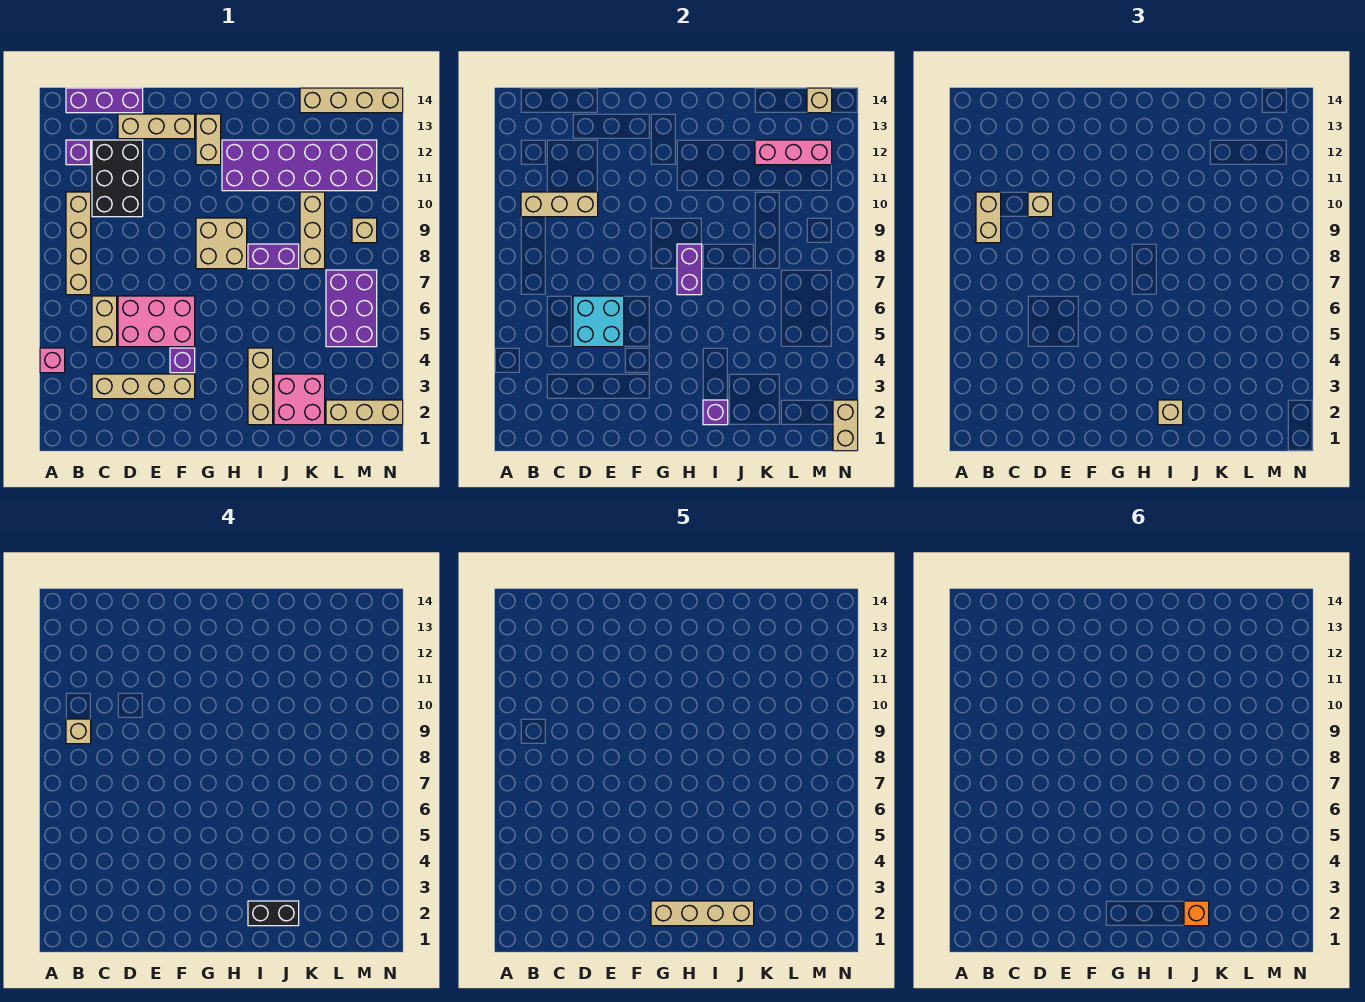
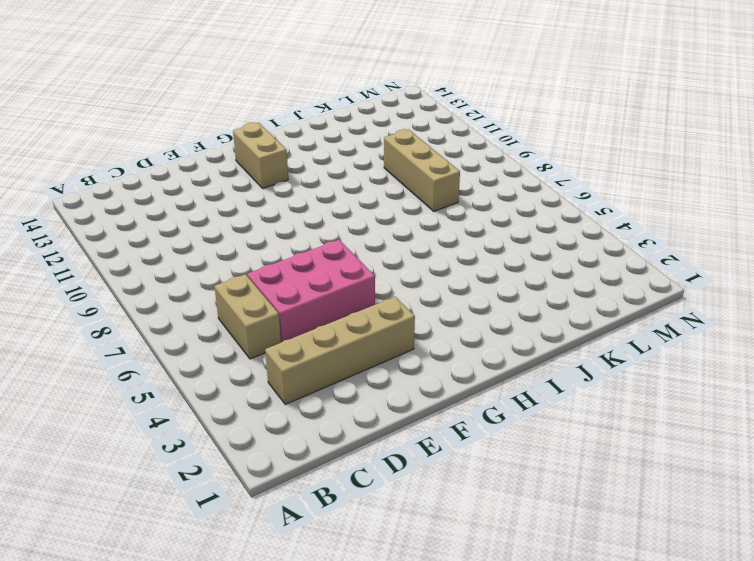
none -> pink brick A4 level 1
none -> tan brick B7:B10 level 1
none -> purple brick B12 level 1
none -> purple brick B14:D14 level 1

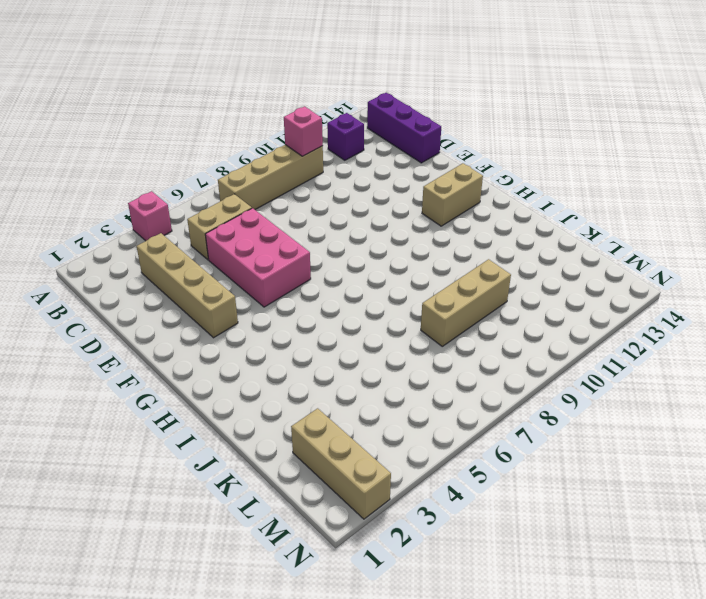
pink brick B10 level 2 -> tan brick B10:D10 level 2
none -> black brick C10:D12 level 1
none -> tan brick D13:F13 level 1
none -> purple brick F4 level 1
none -> tan brick G8:H9 level 1

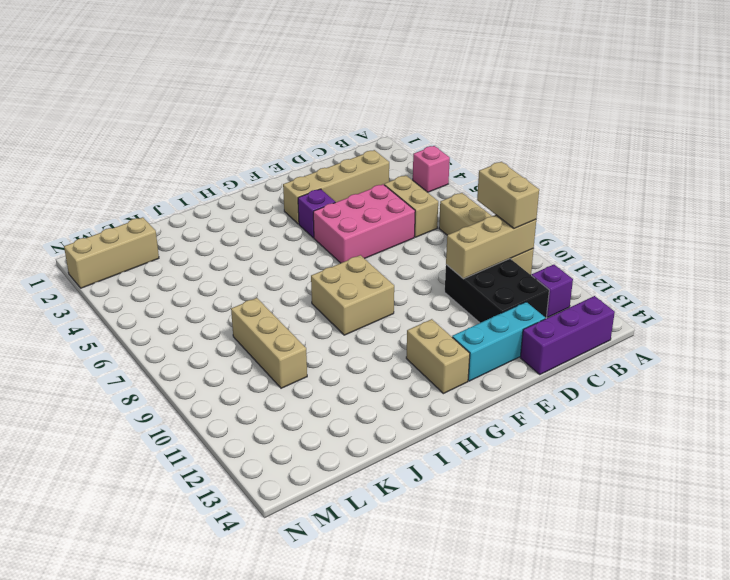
cyan brick D13:F13 level 1 -> tan brick D13:F13 level 1
none -> purple brick H11:M12 level 1
none -> tan brick I2:I4 level 1
none -> purple brick I8:J8 level 1
none -> pink brick J2:K3 level 1

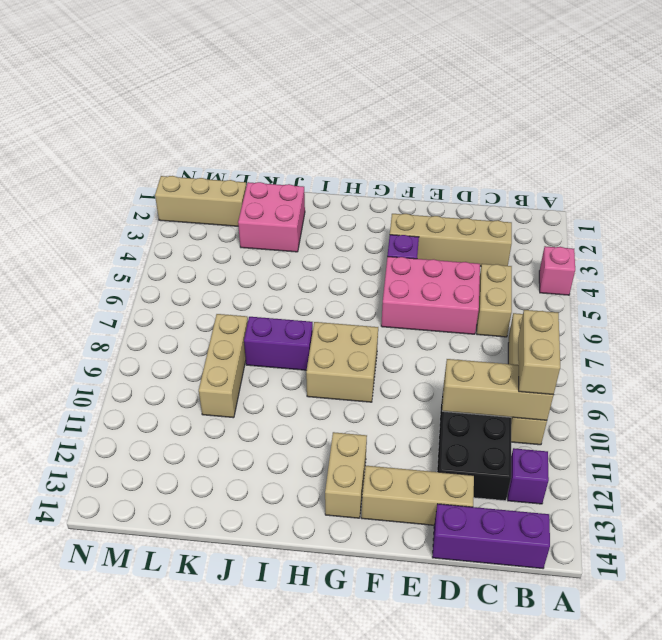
none -> purple brick H11:M12 level 1
none -> tan brick I2:I4 level 1
none -> tan brick K14:N14 level 1
none -> purple brick L5:M7 level 1

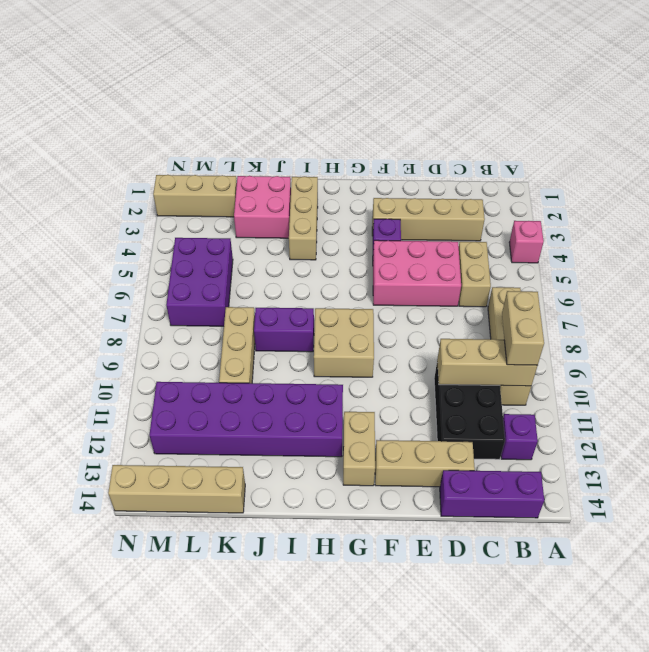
none -> tan brick M9 level 1
none -> cyan brick D5:E6 level 2
none -> purple brick H7:H8 level 2
none -> purple brick I2 level 2

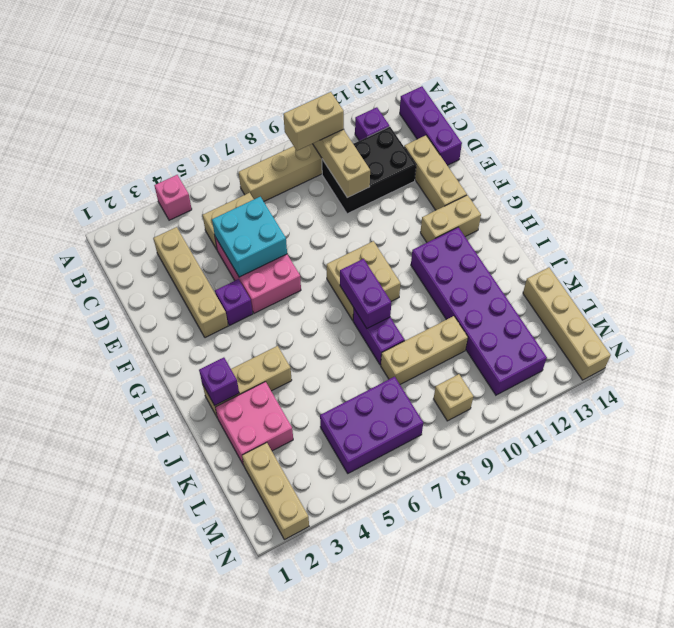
purple brick H8:I8 level 2 -> purple brick H7:H8 level 2
none -> pink brick K12:M12 level 2
none -> tan brick M14 level 2
none -> tan brick N1:N2 level 2
none -> tan brick D10 level 3

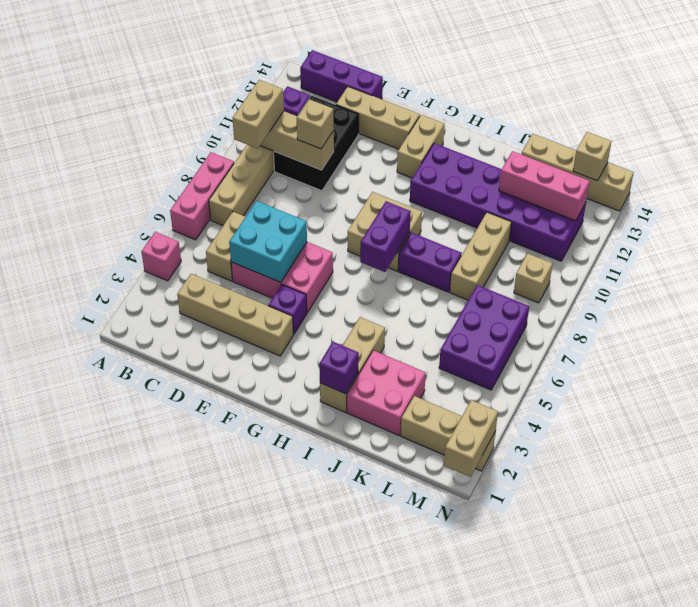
pink brick A6:A8 level 1 -> none
none -> tan brick I2 level 3
none -> tan brick B9 level 4
none -> black brick I2:J2 level 4
none -> tan brick G2:J2 level 5

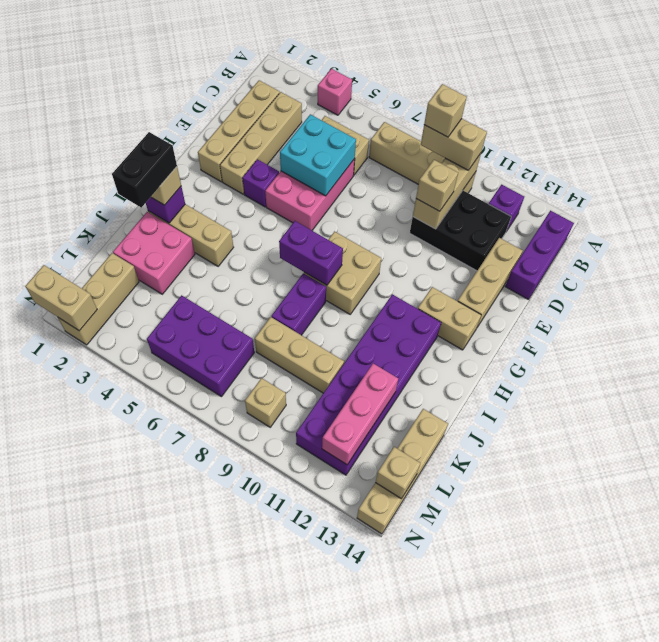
tan brick C2:F2 level 1 -> tan brick G2:J2 level 5
none -> orange brick J2 level 6

